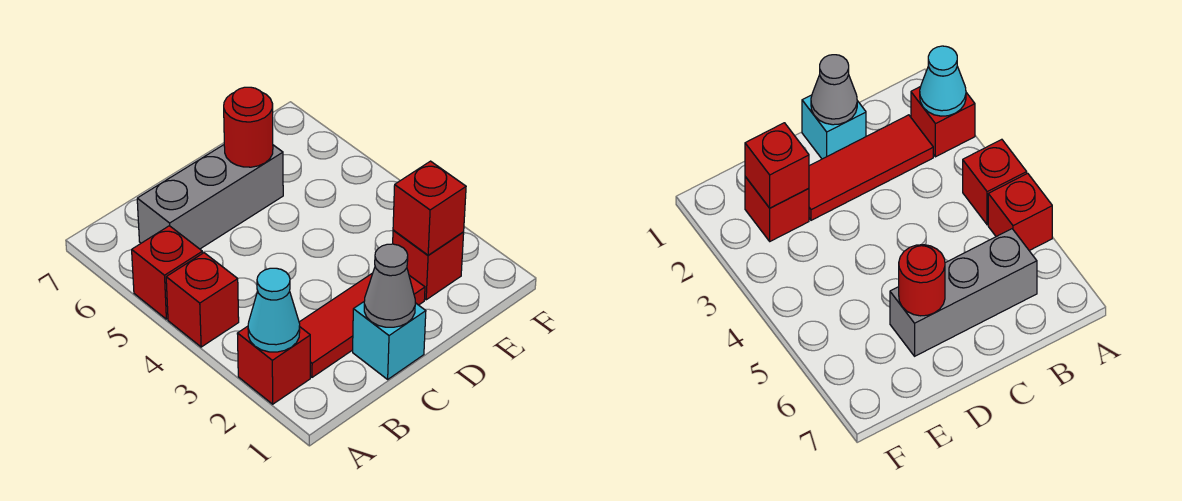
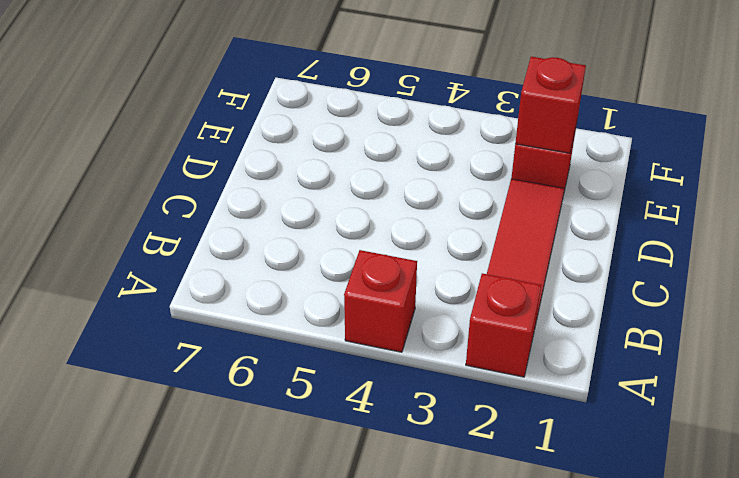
none -> red brick A5 level 1
none -> grey brick B6:D6 level 1

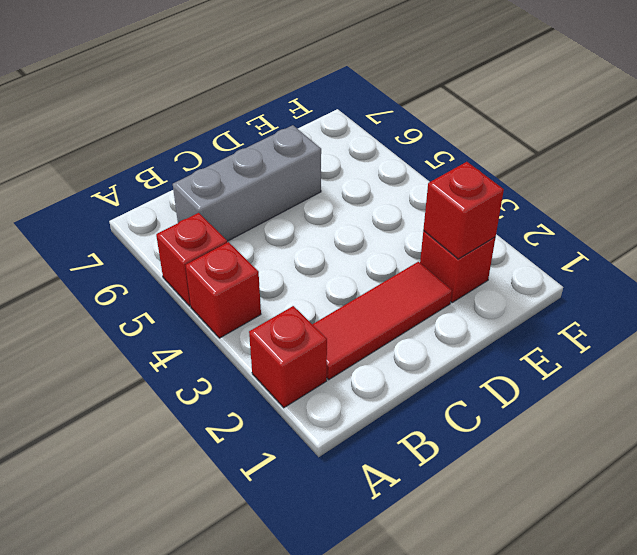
none -> cyan brick C1 level 1
none -> cyan cone A2 level 2

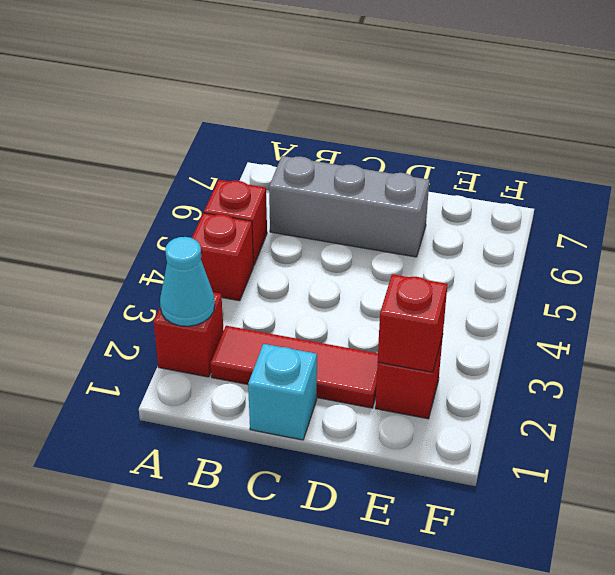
none -> grey cone C1 level 2
none -> red round brick D6 level 2

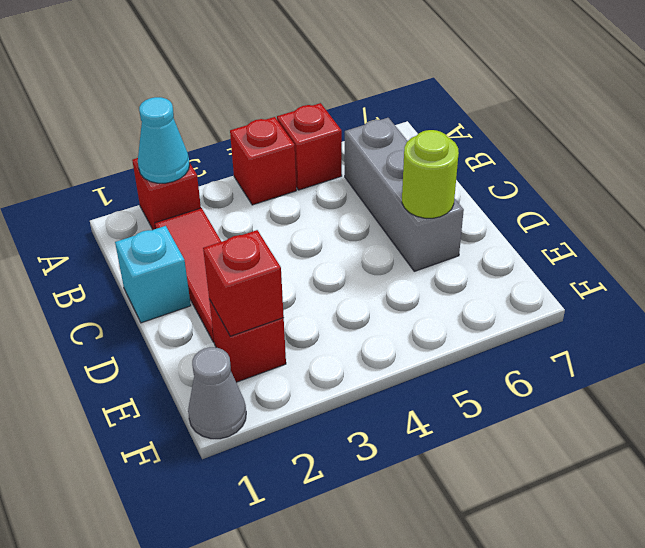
lime round brick D6 level 2 -> red round brick D6 level 2
grey cone F1 level 1 -> grey cone C1 level 2

